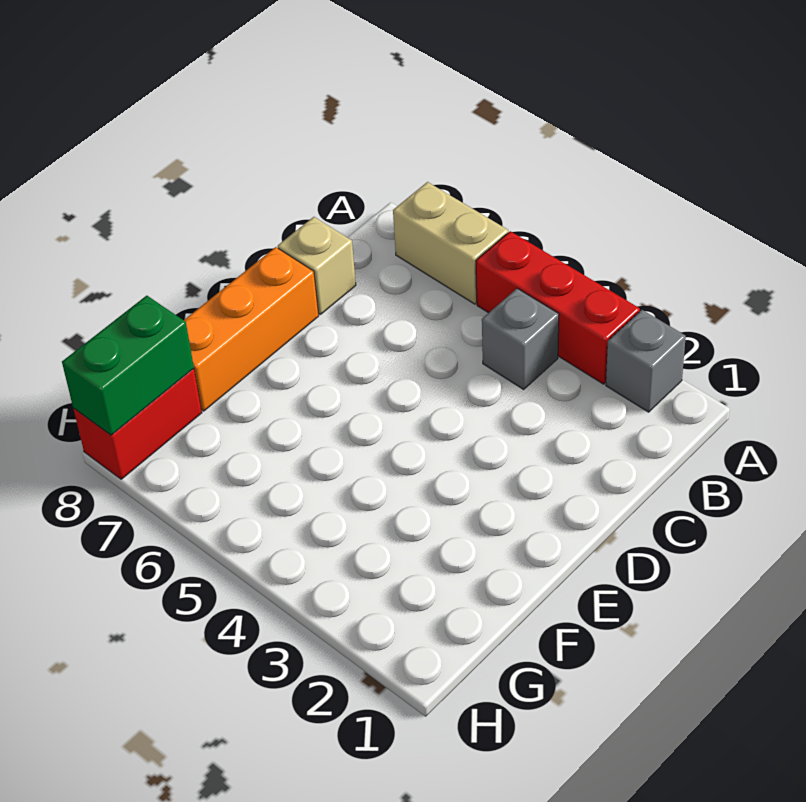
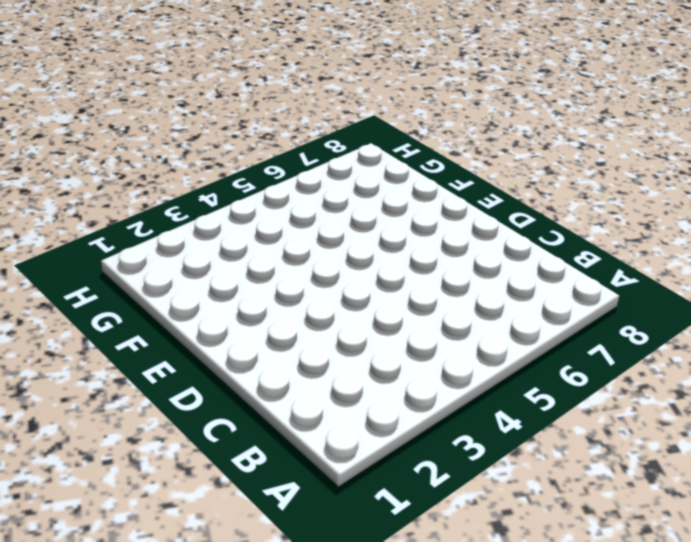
none -> grey brick A2 level 1
none -> red brick A3:A5 level 1

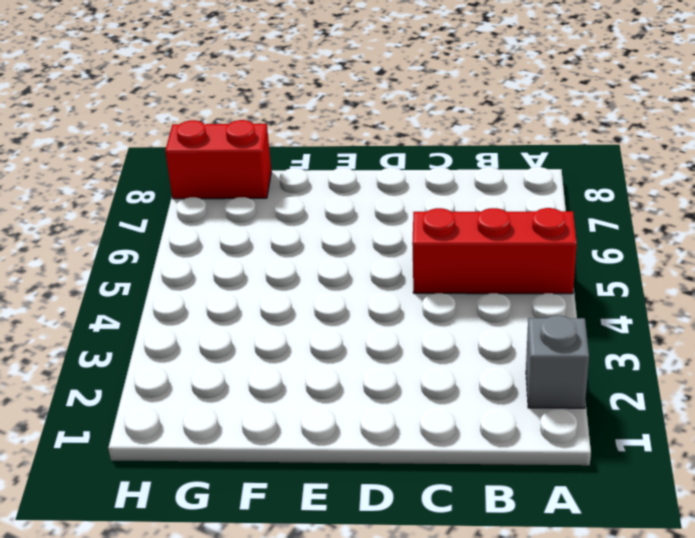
red brick A5:C5 level 1 -> red brick A3:A5 level 1
none -> tan brick A6:A7 level 1
none -> grey brick B4 level 1

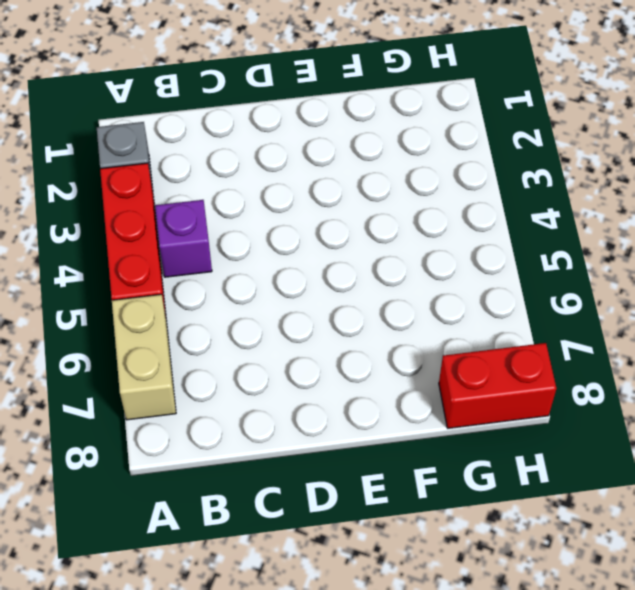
purple brick B4 level 1 -> grey brick B4 level 1
none -> tan brick C8 level 1
none -> orange brick D8:F8 level 1

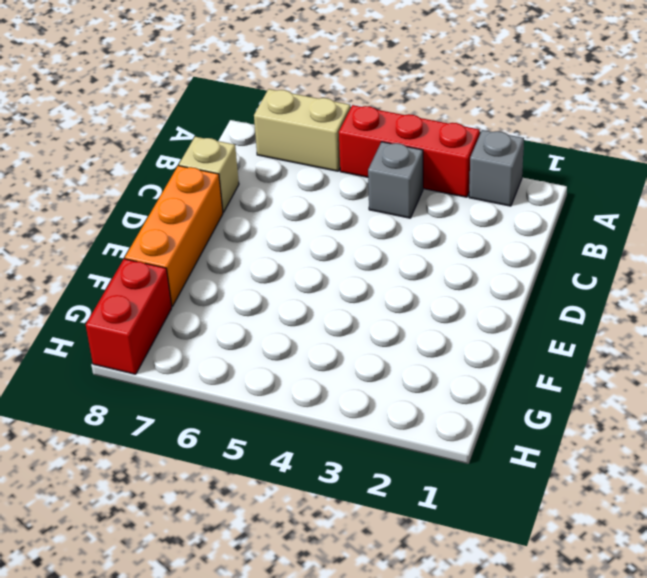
none -> green brick G8:H8 level 2

